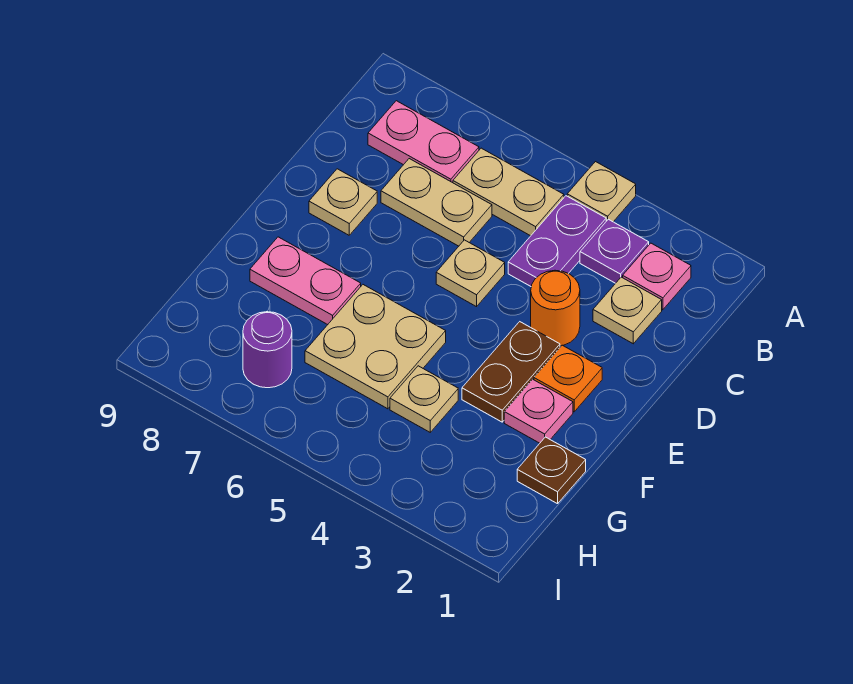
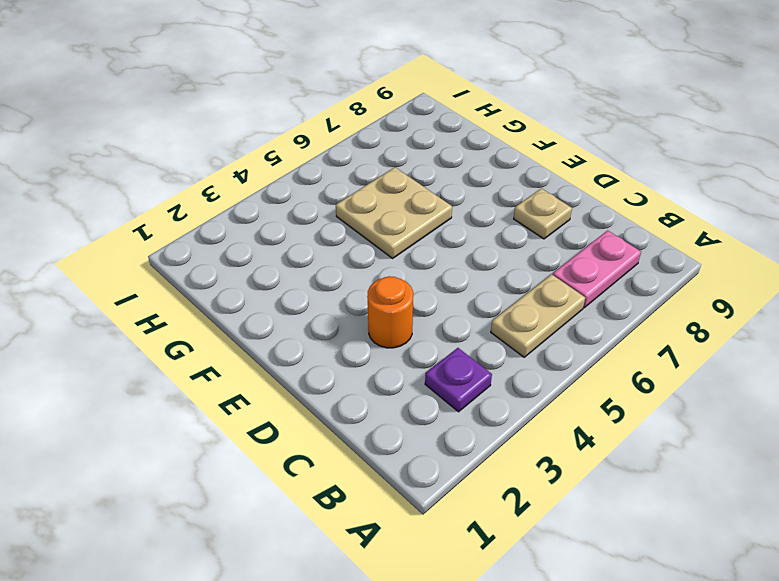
none -> tan plate A4 level 1
none -> pink plate B2 level 1
none -> purple plate B4:C4 level 1

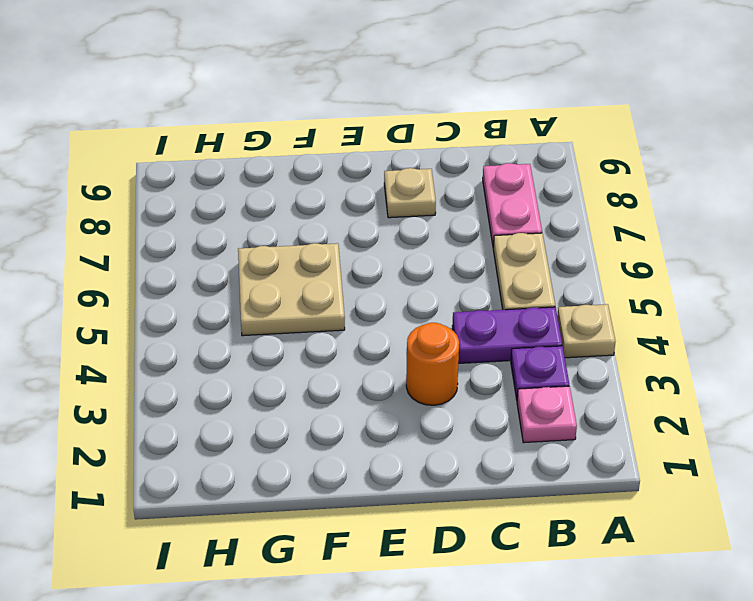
none -> tan plate C2 level 1
none -> tan plate C6:C7 level 1
none -> tan plate D5 level 1

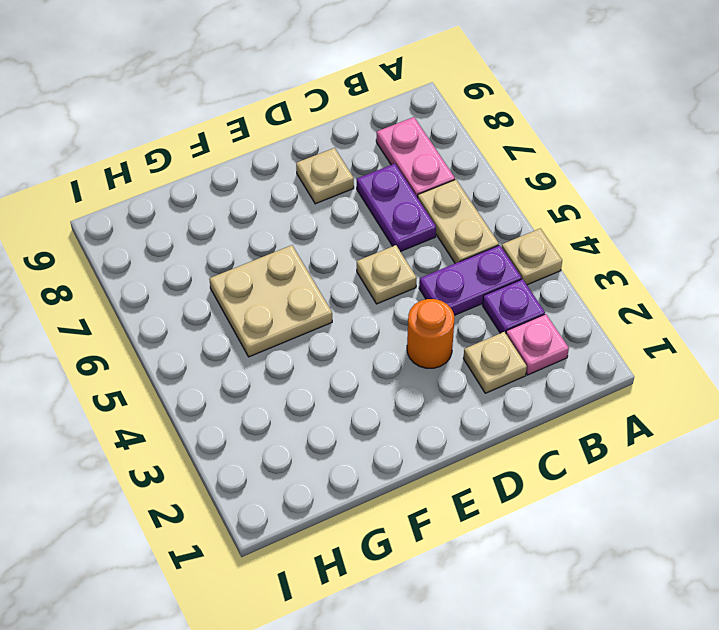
purple plate C6:C7 level 1 -> tan plate C6:C7 level 1
none -> orange plate E2 level 1
none -> brown plate E3:F3 level 1
none -> pink plate F2 level 1

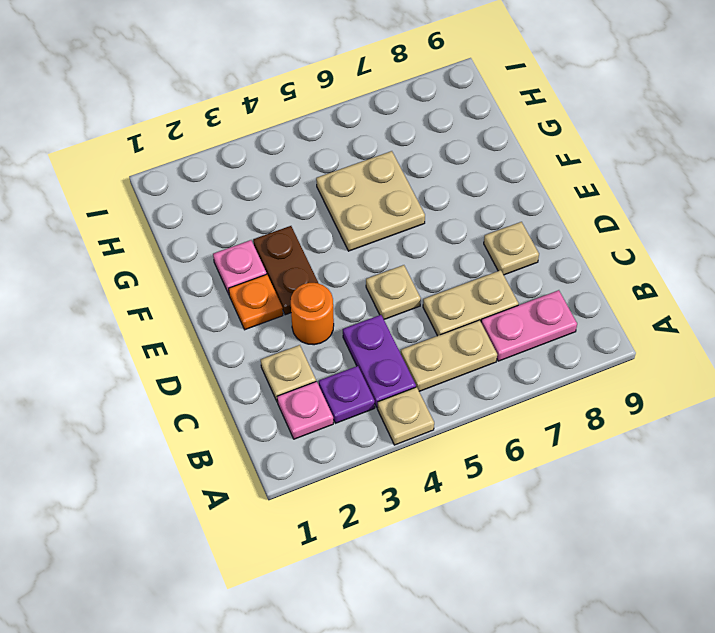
none -> pink plate F7:F8 level 1
none -> brown plate G1 level 1
none -> tan plate G4 level 1

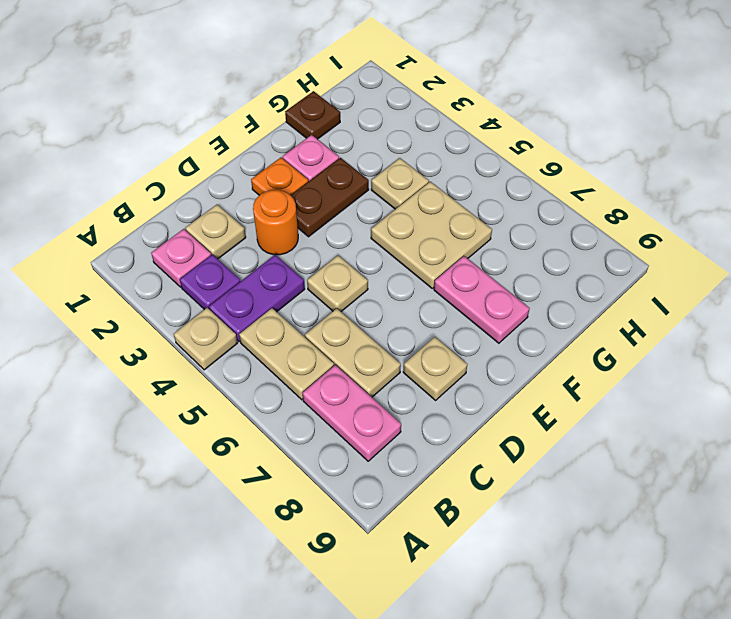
none -> purple round brick H7 level 1

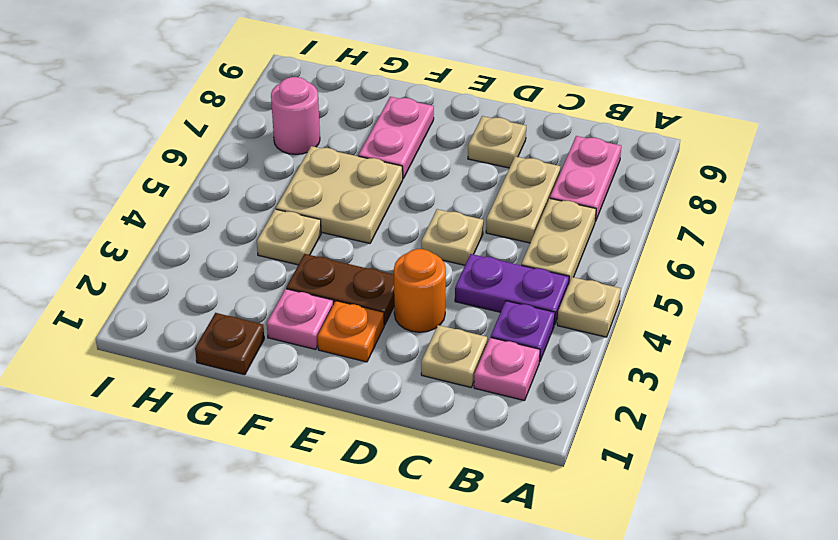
pink round brick H7 level 1 -> purple round brick H7 level 1

